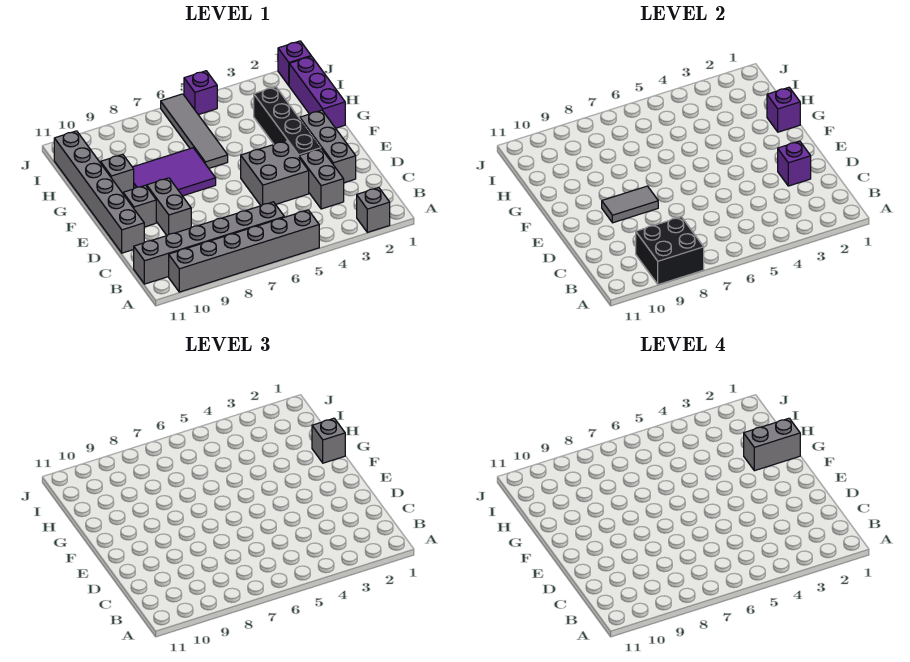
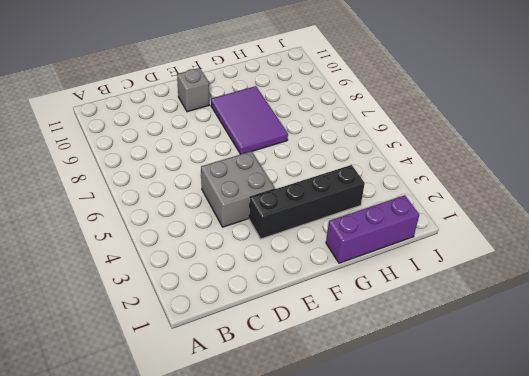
none -> grey brick A2 level 1
none -> grey brick A5:A10 level 1
none -> grey brick B6:B11 level 1

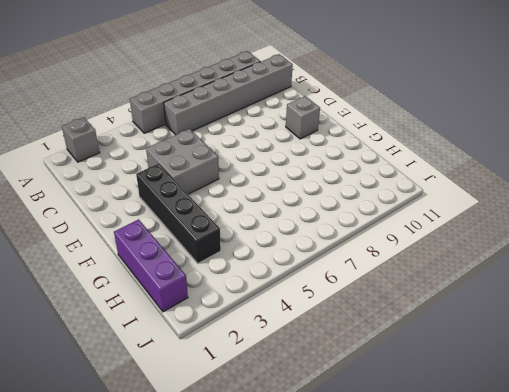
none -> grey brick C3:D3 level 1
none -> grey brick D2:F2 level 1
none -> grey brick D9:E9 level 1

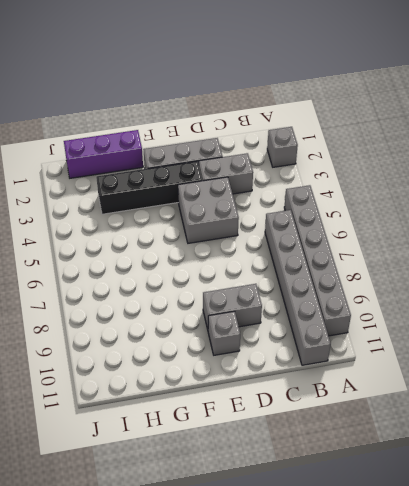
none -> grey brick D11:I11 level 1
none -> purple tile F7:G9 level 1
none -> grey tile G6:J6 level 1

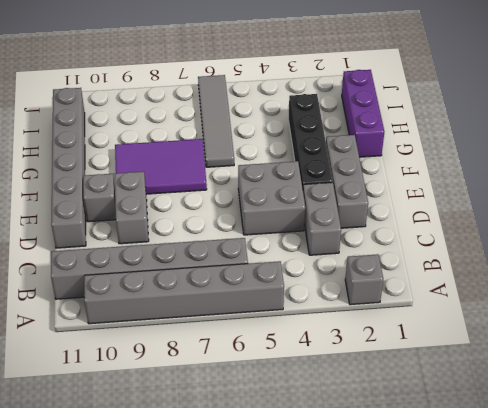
none -> grey brick G10 level 1
none -> purple brick J1 level 1
none -> purple brick J5 level 1

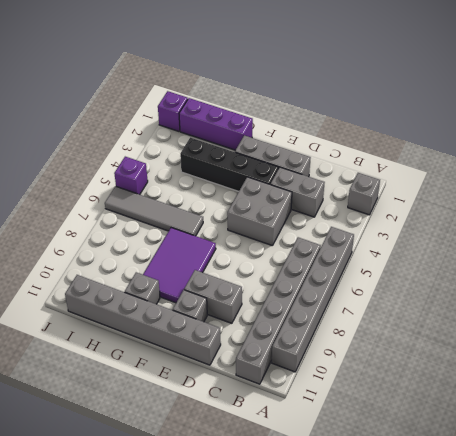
none -> black brick A8:B9 level 2
none -> purple brick D2 level 2
none -> grey tile E8:E9 level 2

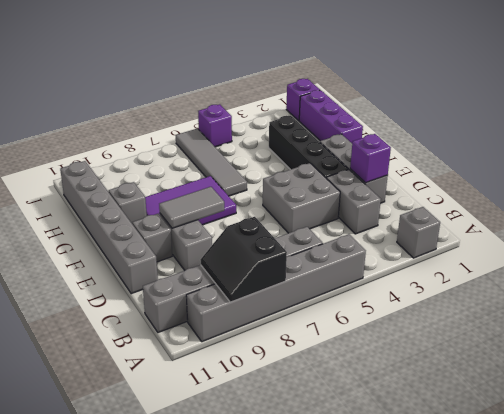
black slope A8:B9 level 2 top 8 -> black brick A8:B9 level 2
none -> purple brick G1 level 2
none -> grey brick G1 level 3
none -> grey brick G1:G2 level 4

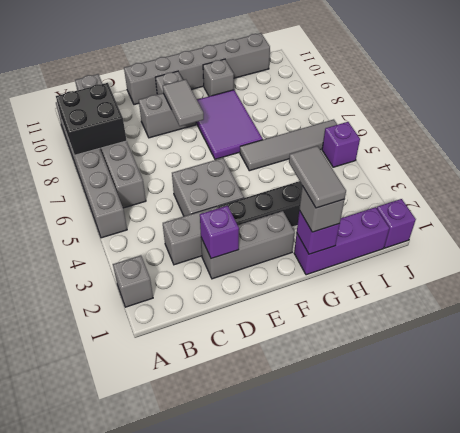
grey tile G1:G2 level 4 -> grey brick G1:G2 level 4

